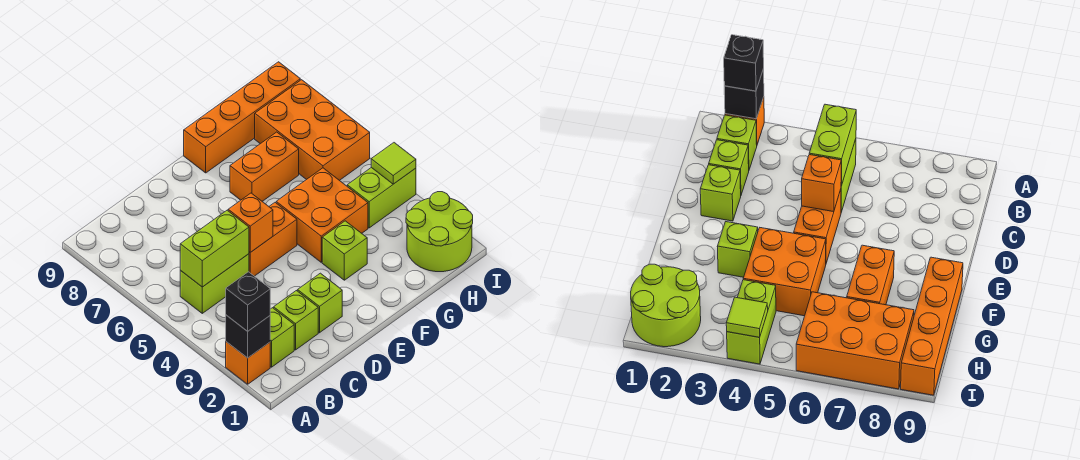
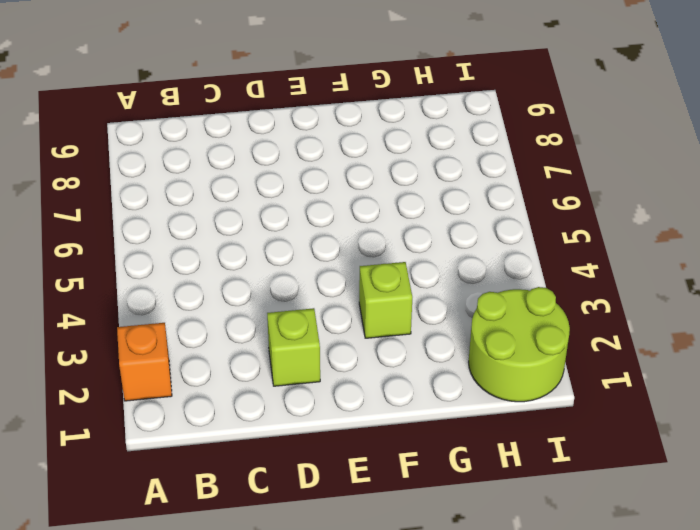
none -> lime brick B2 level 1
none -> lime brick B5:C5 level 1
none -> lime brick C2 level 1

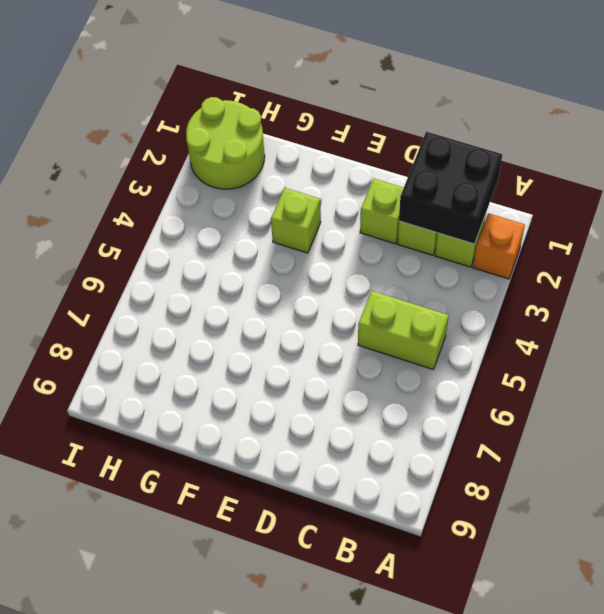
black brick B1:C2 level 2 -> none
none -> orange brick D5:E5 level 1
none -> orange brick F4:G5 level 1
none -> orange brick F7:G7 level 1

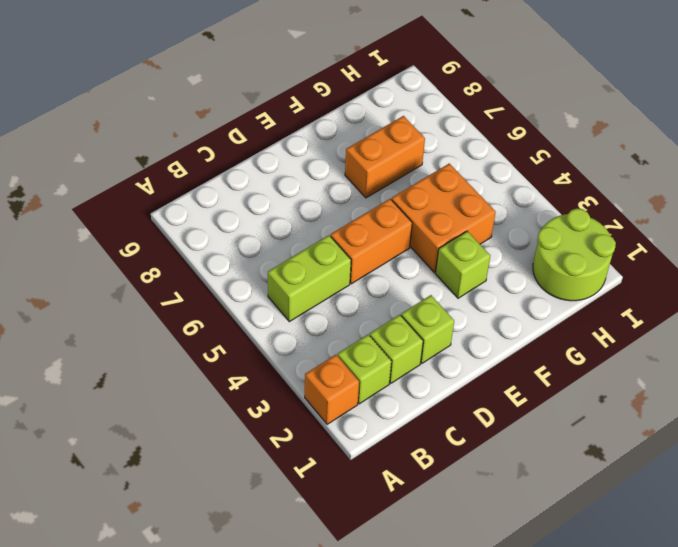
none -> orange brick F9:I9 level 1
none -> lime brick H4:I4 level 1
none -> orange brick H6:I8 level 1

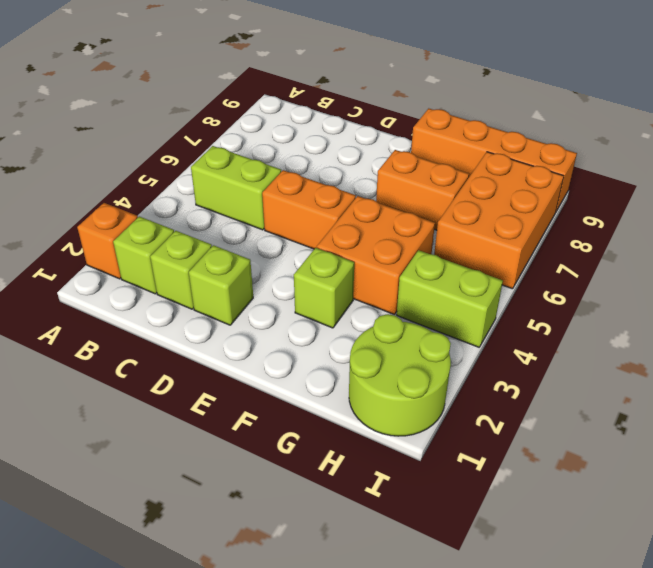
none -> black brick A2 level 2
none -> lime brick B5:C5 level 2
none -> orange brick D5 level 2

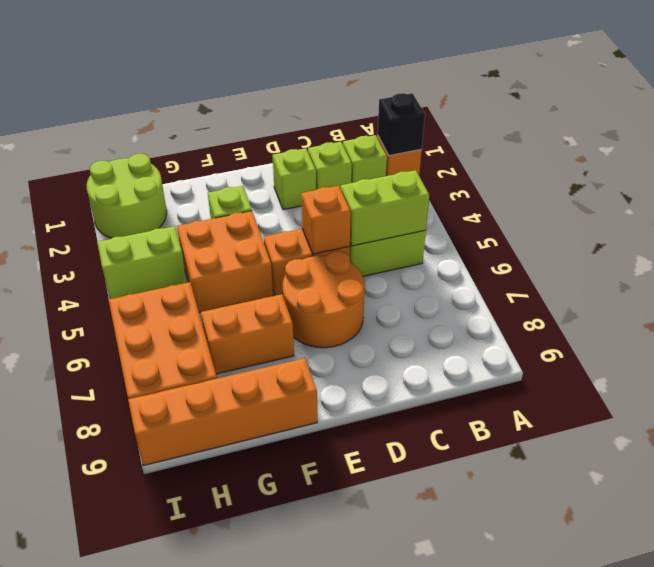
orange round brick D6:E7 level 1 -> none
none -> lime tile I4 level 2
none -> black brick A2 level 3

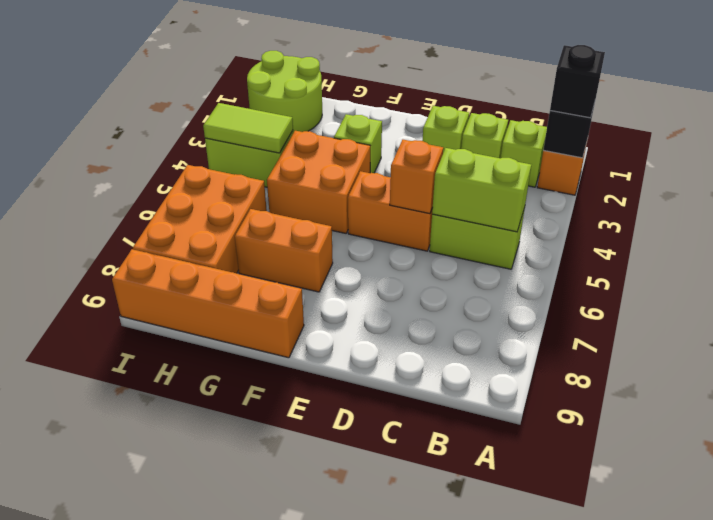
lime tile H4:I4 level 2 -> lime tile I4 level 2

